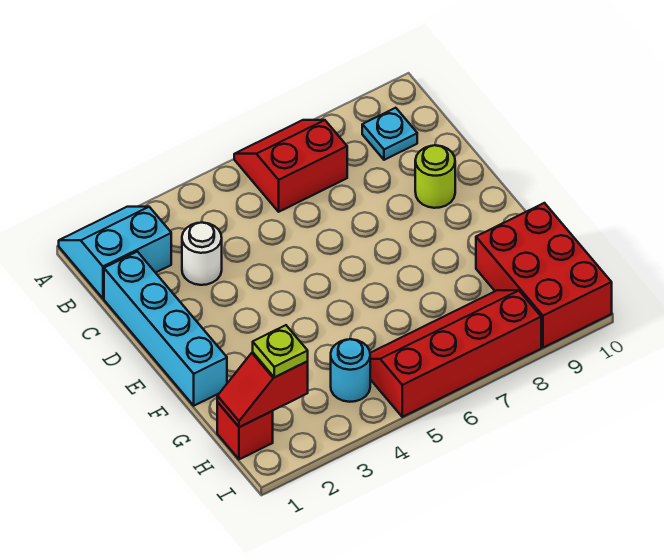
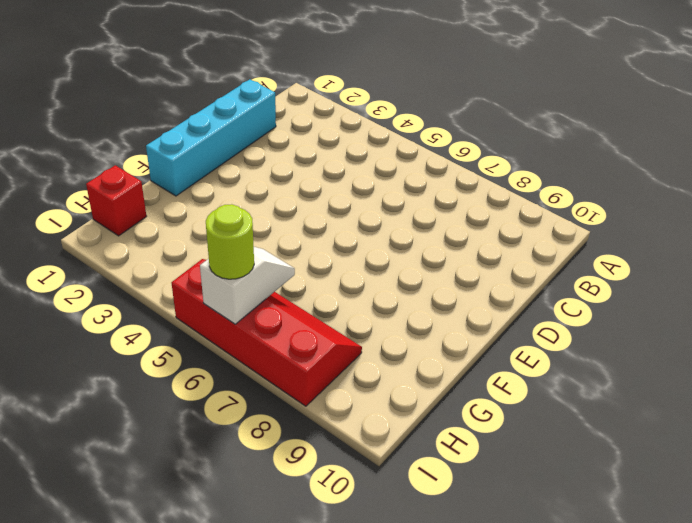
white slope H6:I6 level 2 top I -> none
lime round brick I6 level 3 -> lime round brick D9 level 1
none -> cyan slope A1:B2 level 1 top B
none -> red slope A6:B7 level 1 top B
none -> cyan plate B9 level 1

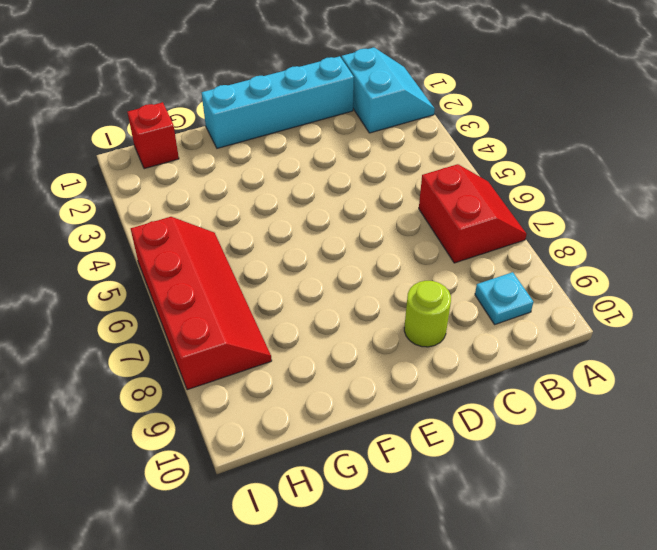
none -> white round brick C3 level 1
none -> red brick G9:I10 level 1
none -> cyan round brick H4 level 1

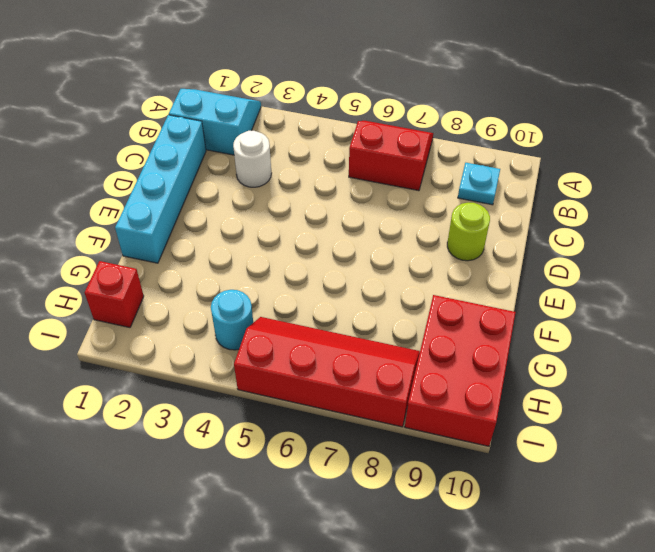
none -> red slope H1:H2 level 2 top 2
none -> lime plate H2 level 3

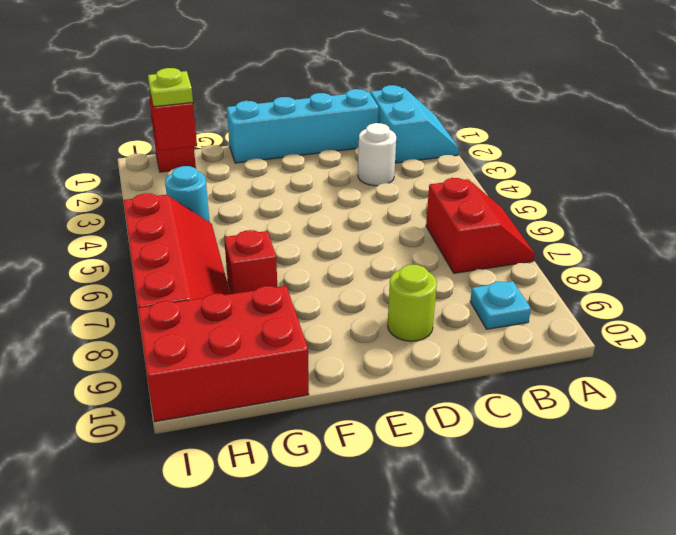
red brick G7 level 1 -> none

